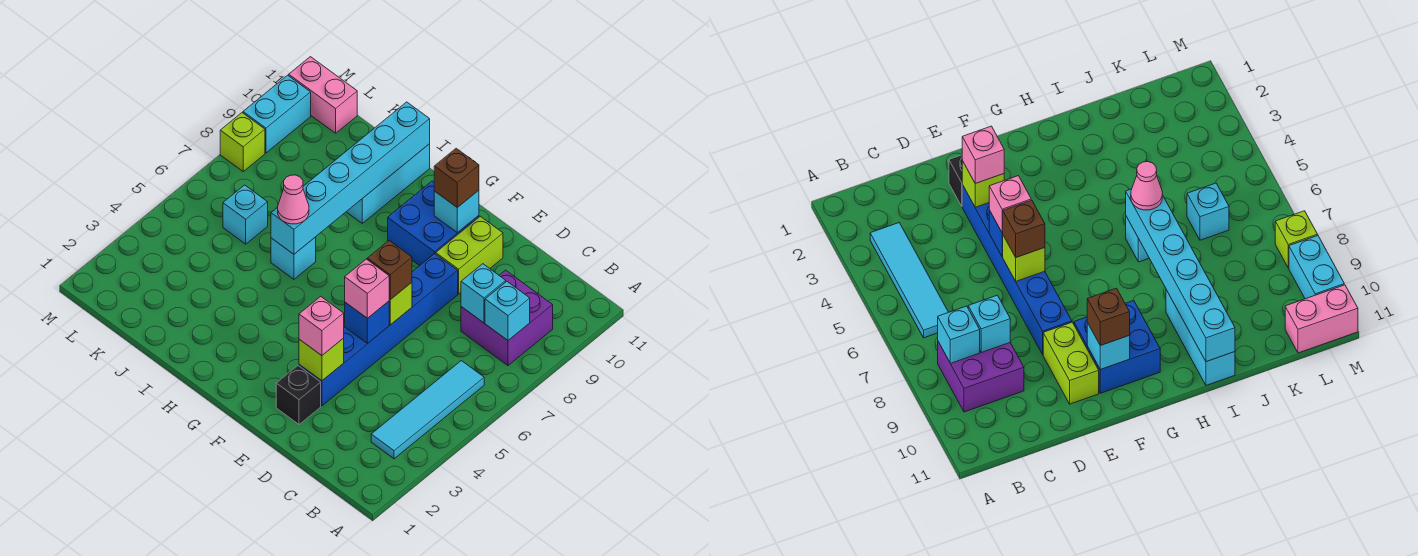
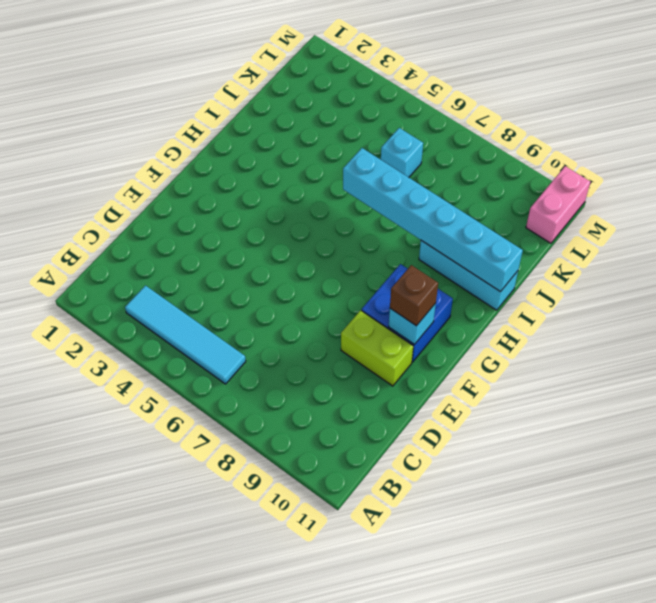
none -> purple brick B8:C9 level 1
none -> black brick E2 level 1
none -> blue brick E3:E8 level 1

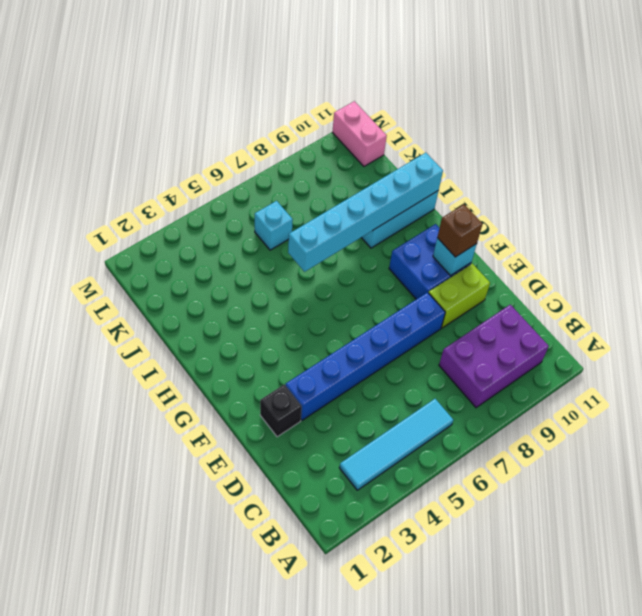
purple brick B8:C10 level 1 -> purple brick B8:C9 level 1
none -> cyan brick I6 level 1
none -> lime brick M8 level 1
none -> cyan brick M9:M10 level 1

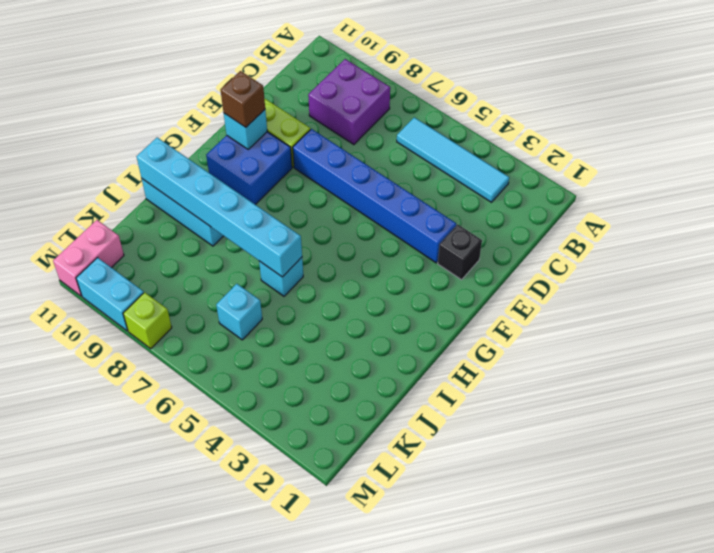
none -> cyan brick B8 level 2
none -> cyan brick C8 level 2
none -> lime brick E3 level 2

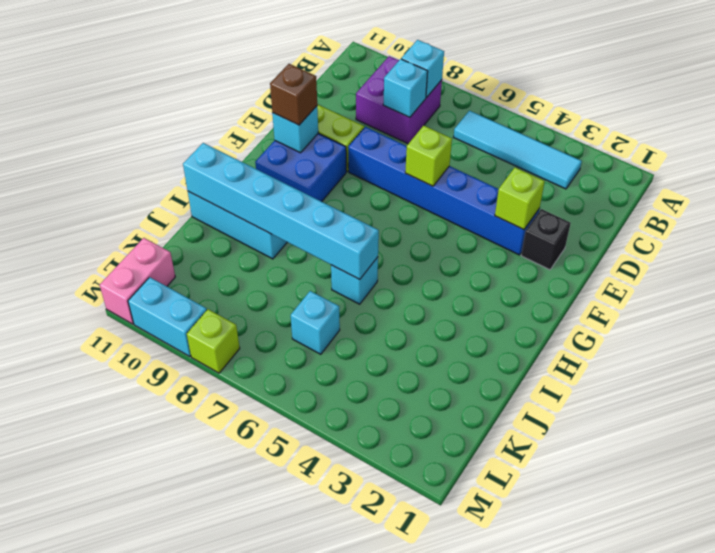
none -> blue brick E5 level 2
none -> pink brick E3 level 3
none -> pink brick E5 level 3

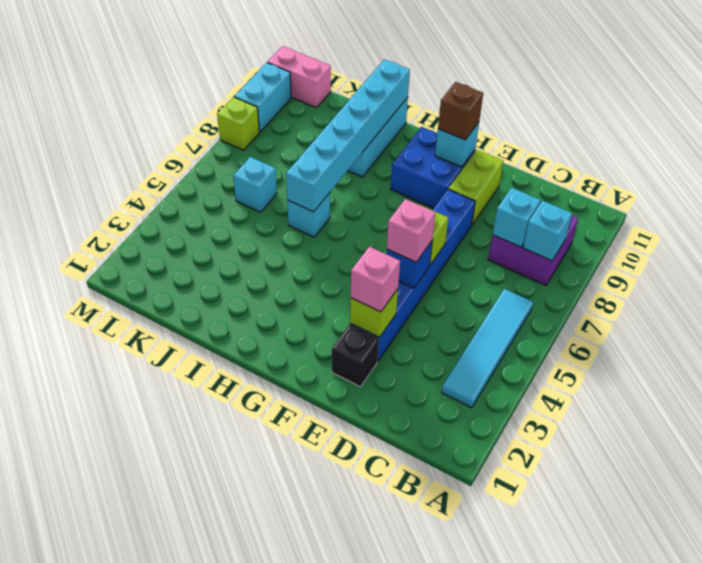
none -> brown brick E6 level 3
none -> pink cone I6 level 3

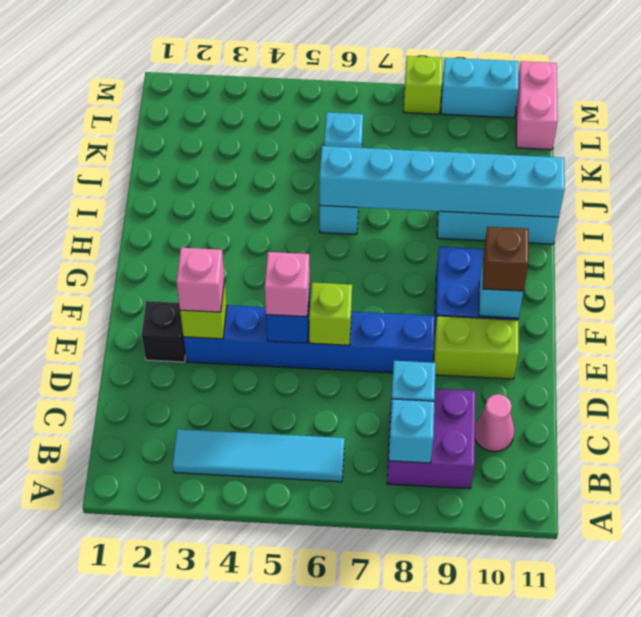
pink cone C10 level 1 -> pink cone I6 level 3
none -> brown brick E6 level 3

